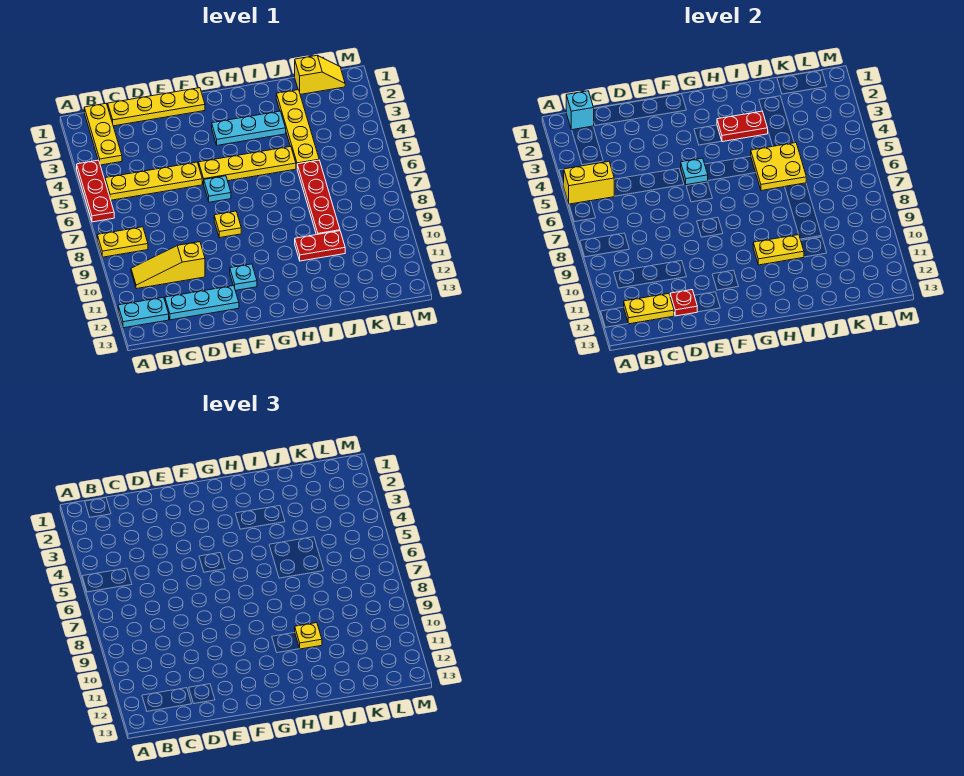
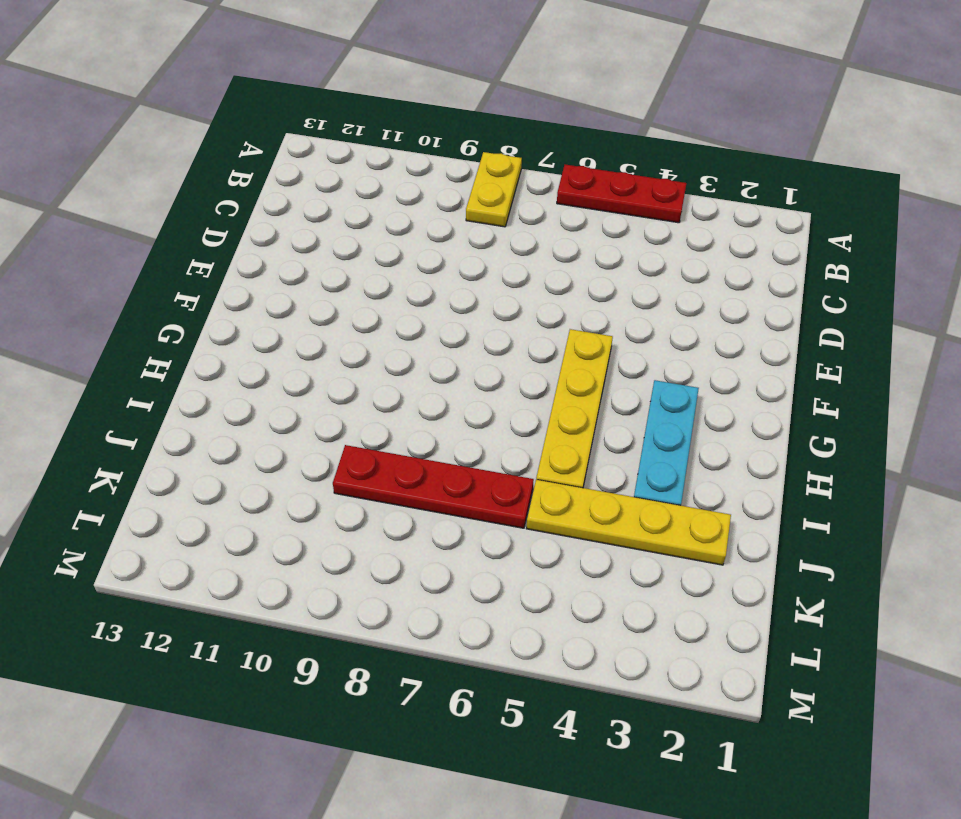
none -> cyan plate A12:B12 level 1
none -> yellow plate B1:B3 level 1
none -> yellow plate B5:E5 level 1

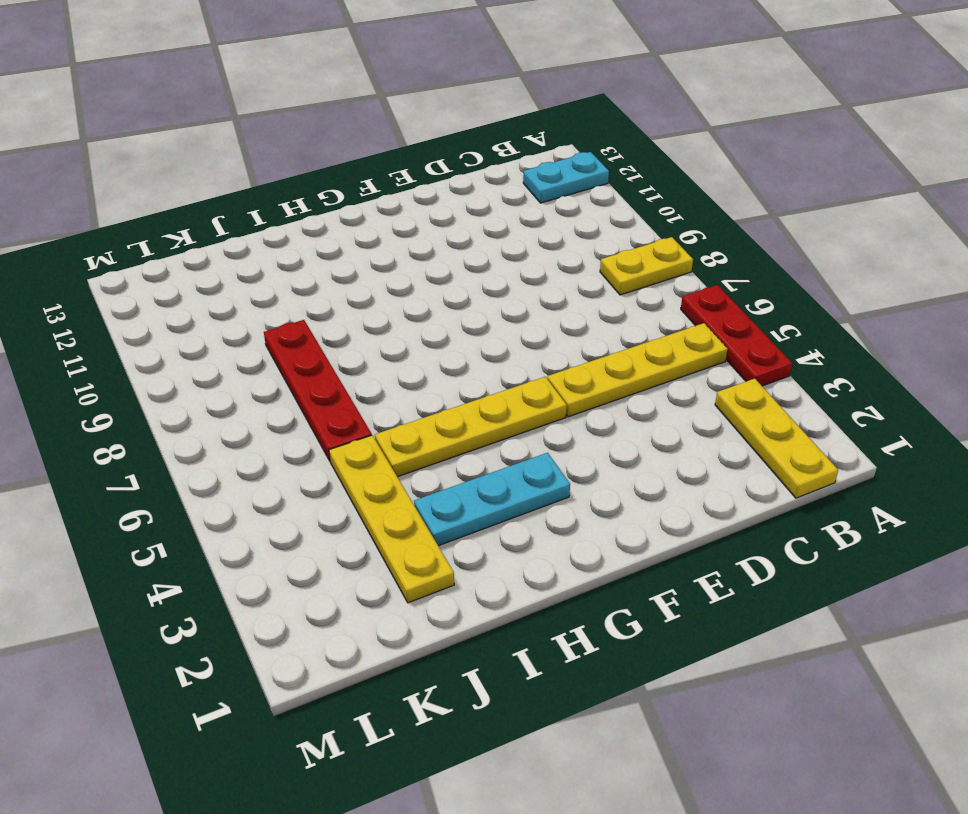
none -> yellow slope B10:D10 level 1 top D
none -> yellow plate C1:F1 level 1
none -> cyan plate C12:E12 level 1

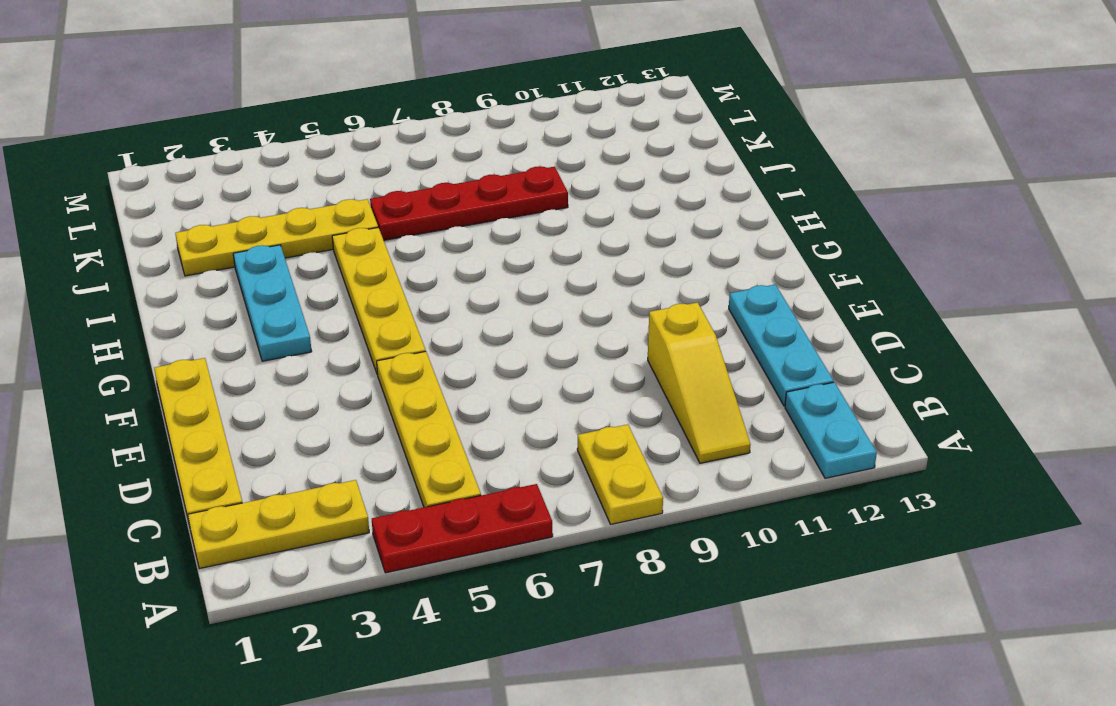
none -> cyan plate F6 level 1
none -> yellow plate F8 level 1
none -> cyan plate F11 level 1

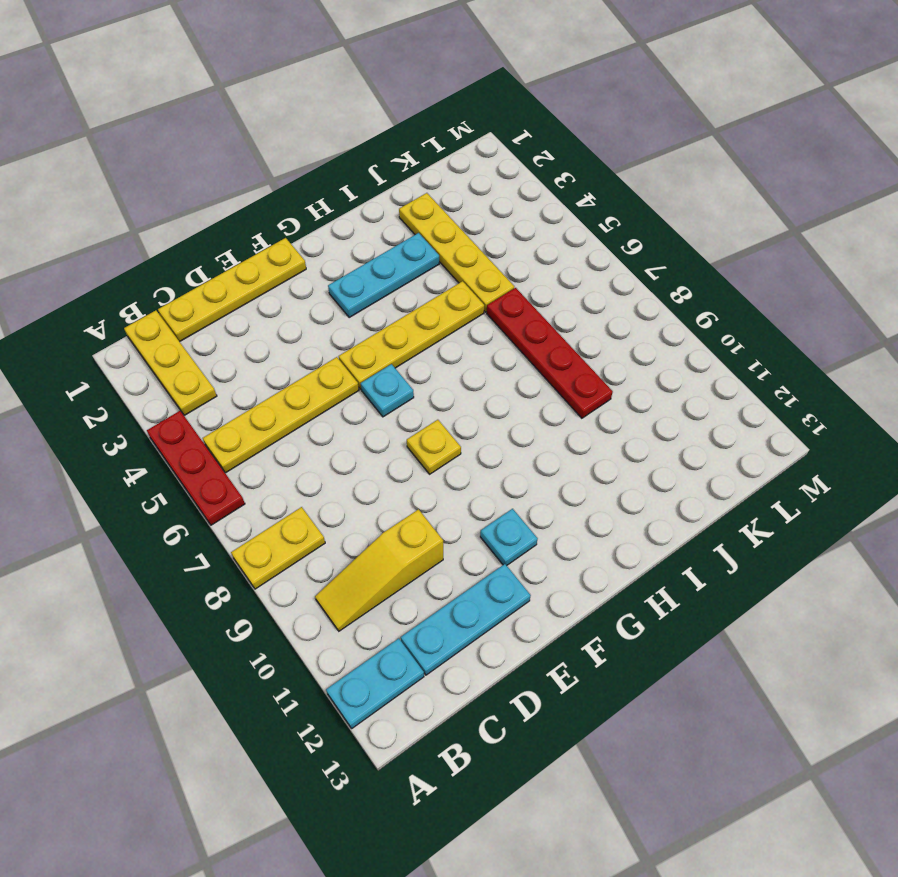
none -> red plate I10:J10 level 1
none -> yellow slope K1:L1 level 1 top K
none -> yellow brick A5:B5 level 2

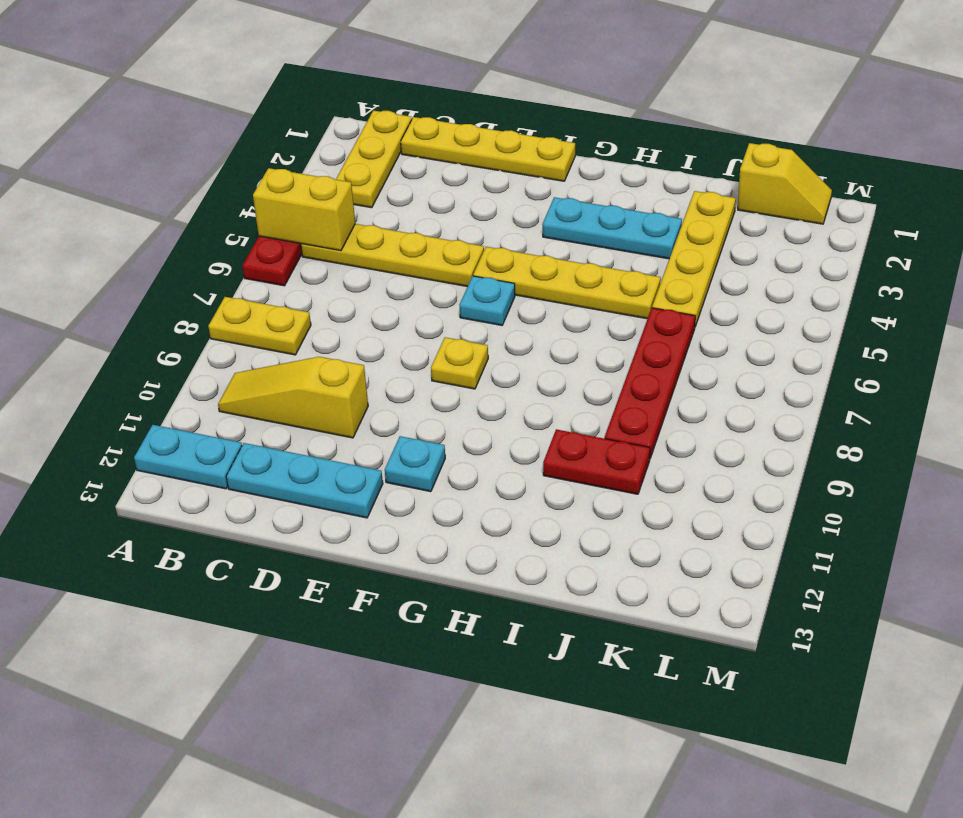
none -> cyan brick B1 level 2
none -> yellow plate B12:C12 level 2
none -> red plate D12 level 2

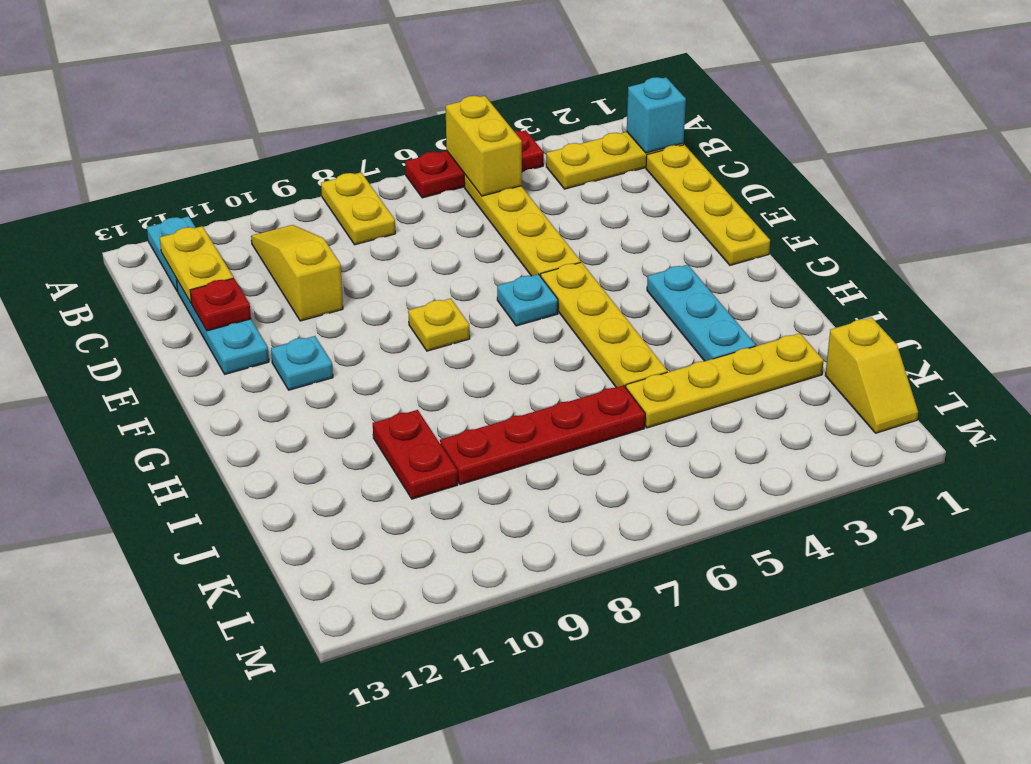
none -> cyan plate F5 level 2
none -> red plate H3:I3 level 2
none -> yellow plate H10:I10 level 2

